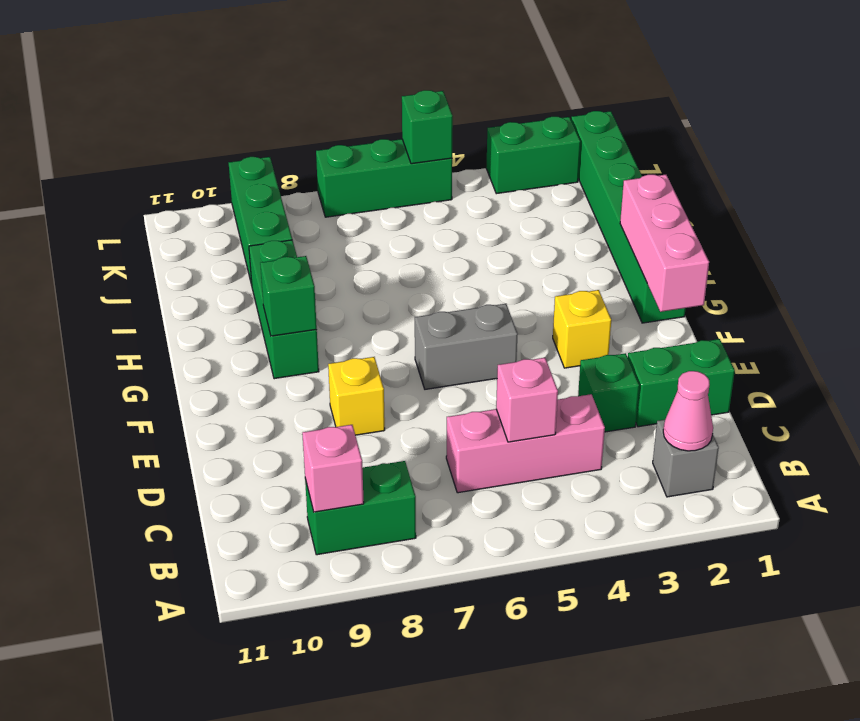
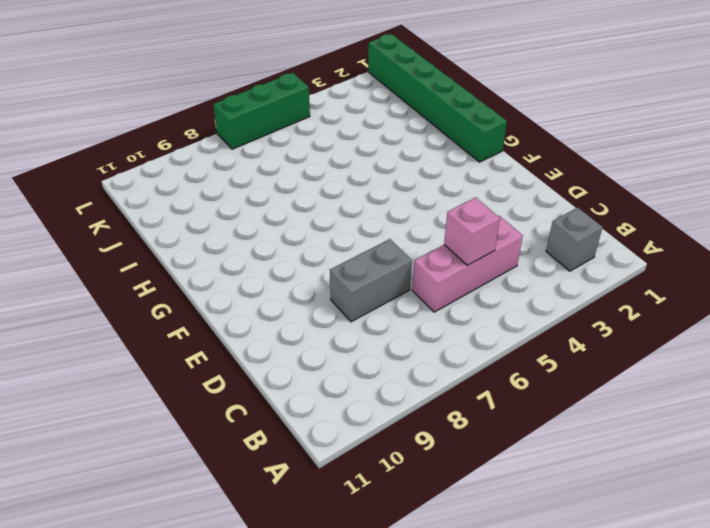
grey brick D7:D8 level 1 -> grey brick F5:F6 level 1
none -> green brick B8:B9 level 1
none -> green brick D1:D2 level 1
none -> green brick D3 level 1

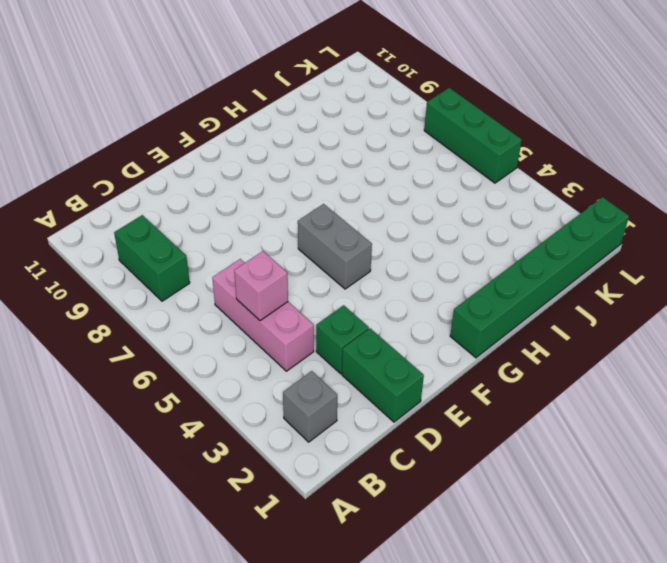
none -> yellow brick E8 level 1
none -> yellow brick F3 level 1
none -> green brick G9:I9 level 1

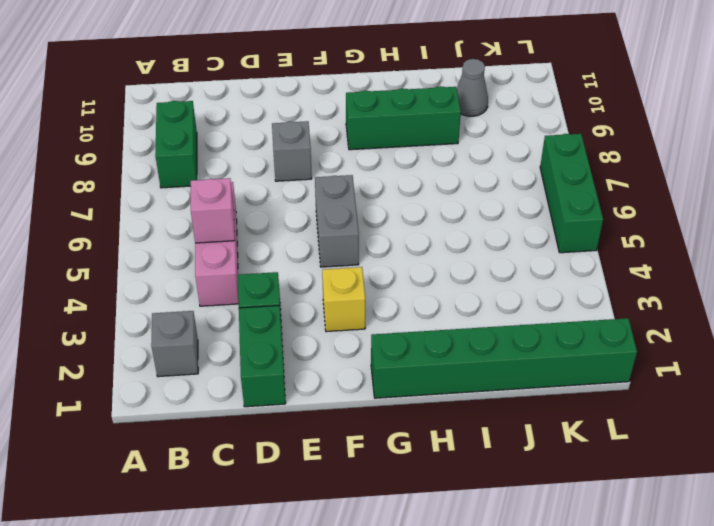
grey brick E8 level 1 -> yellow brick E8 level 1
grey cone J10 level 1 -> none
none -> green brick J9:L9 level 1
none -> green brick L2:L3 level 1
none -> pink cone B2 level 2

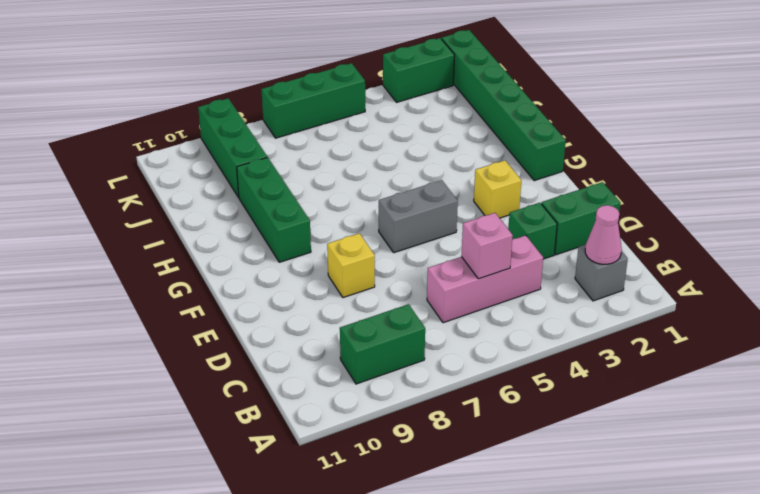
none -> pink brick B9 level 2
none -> pink brick F1:H1 level 2
none -> green brick G9 level 2

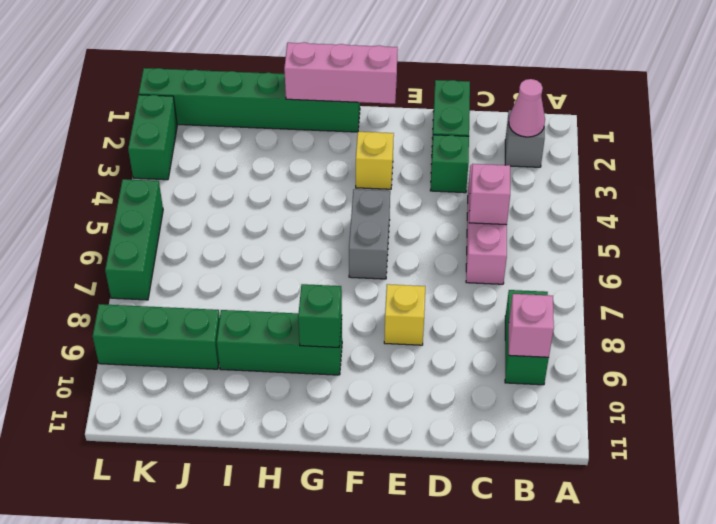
none -> green brick L5 level 2

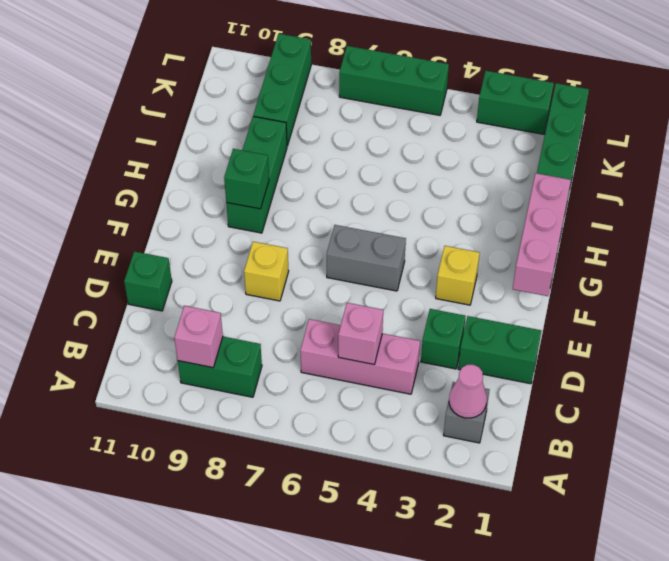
green brick D11 level 1 -> green brick L5 level 2

